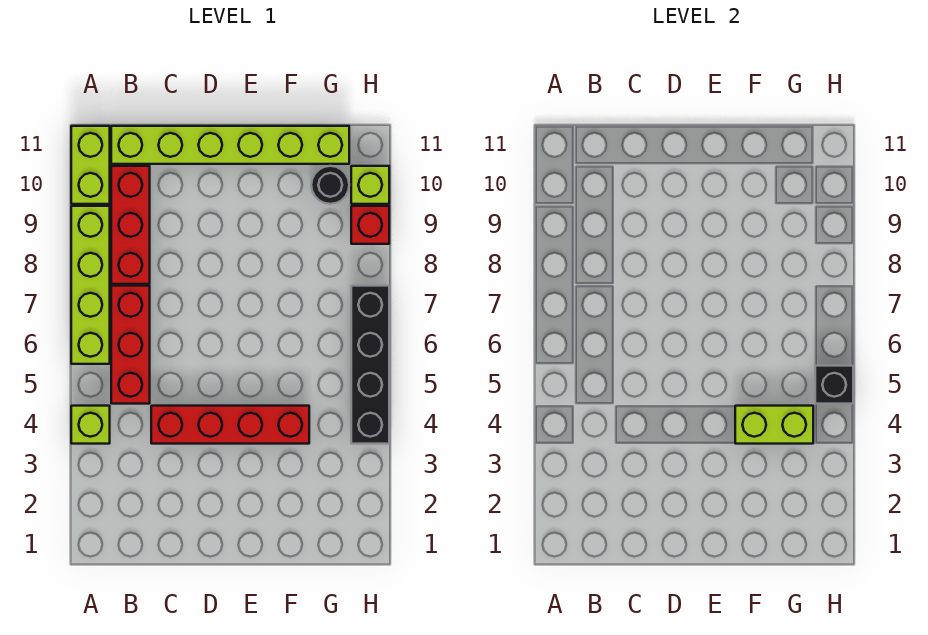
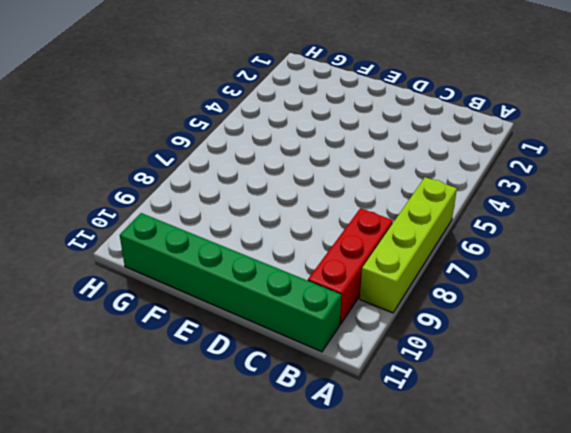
green brick B11:G11 level 1 -> lime brick B11:G11 level 1
none -> lime brick A4 level 1
none -> lime brick A10:A11 level 1
none -> red brick B5:B7 level 1

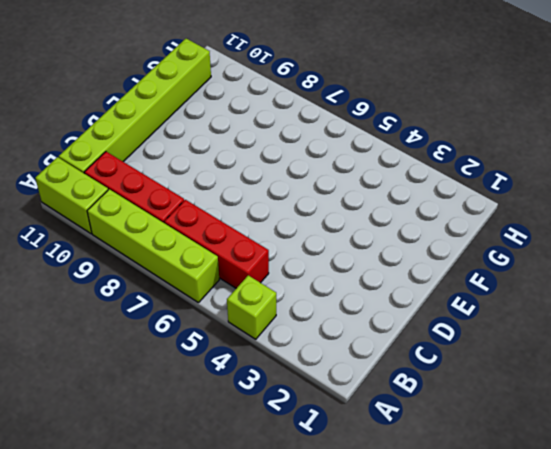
none -> red brick C4:F4 level 1
none -> black round brick G10 level 1
none -> black brick H4:H7 level 1

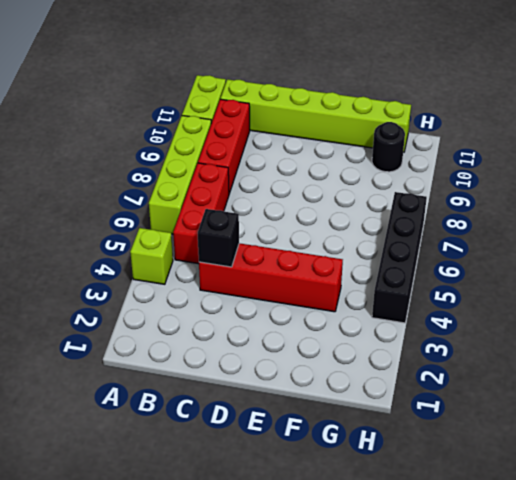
black brick C4 level 2 -> black brick H5 level 2
none -> red brick H9 level 1
none -> lime brick H10 level 1
none -> lime brick F4:G4 level 2

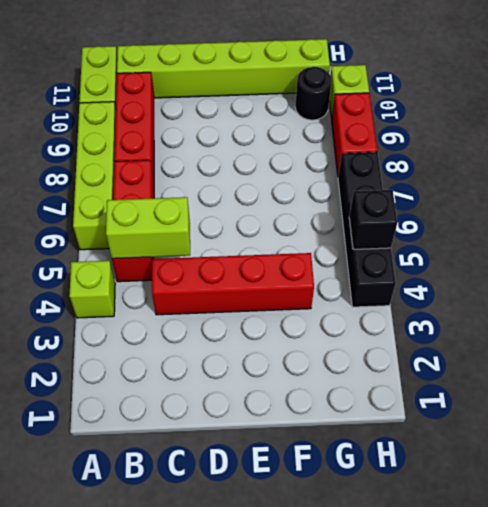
lime brick B5:C5 level 2 -> lime brick F4:G4 level 2
red brick H8:H9 level 1 -> red brick H9 level 1

